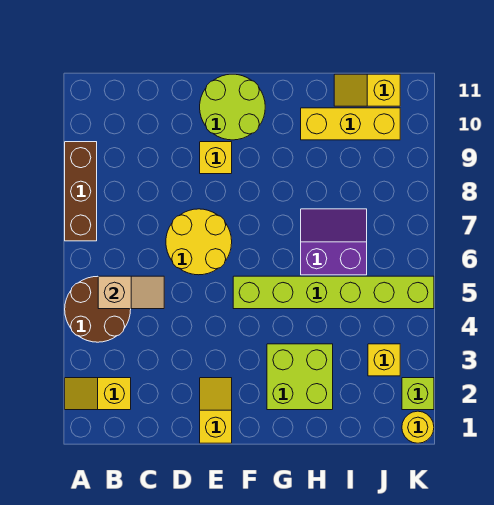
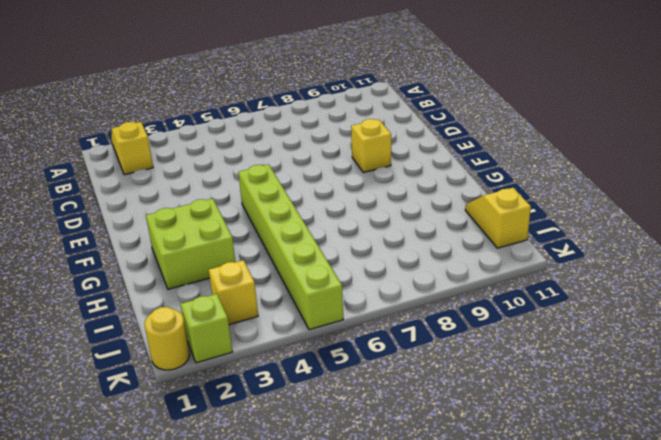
none -> brown round brick A4:B5 level 1
none -> brown brick A7:A9 level 1
none -> yellow round brick D6:E7 level 1

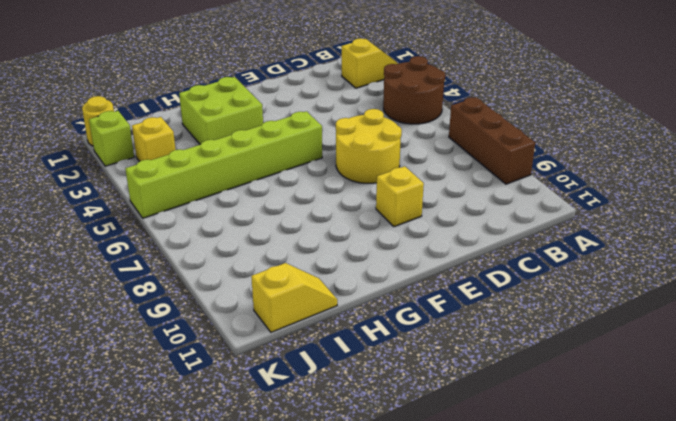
none -> yellow slope E1:E2 level 1 top 1
none -> lime round brick E10:F11 level 1
none -> purple slope H6:I7 level 1 top 6

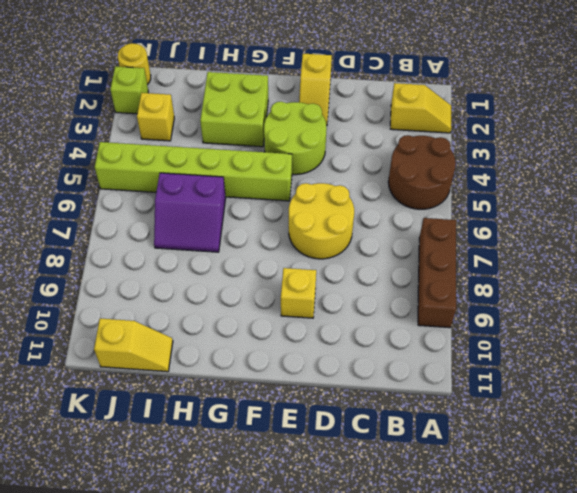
lime round brick E3:F4 level 1 -> lime round brick E10:F11 level 1
none -> yellow brick H10:J10 level 1
none -> tan slope B5:C5 level 2 top B

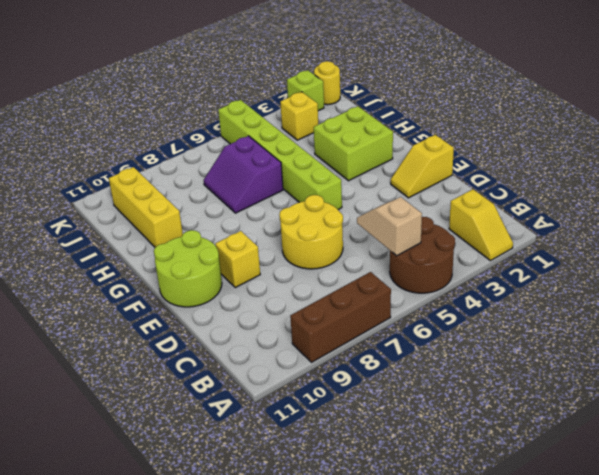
none -> yellow slope I11:J11 level 1 top J

